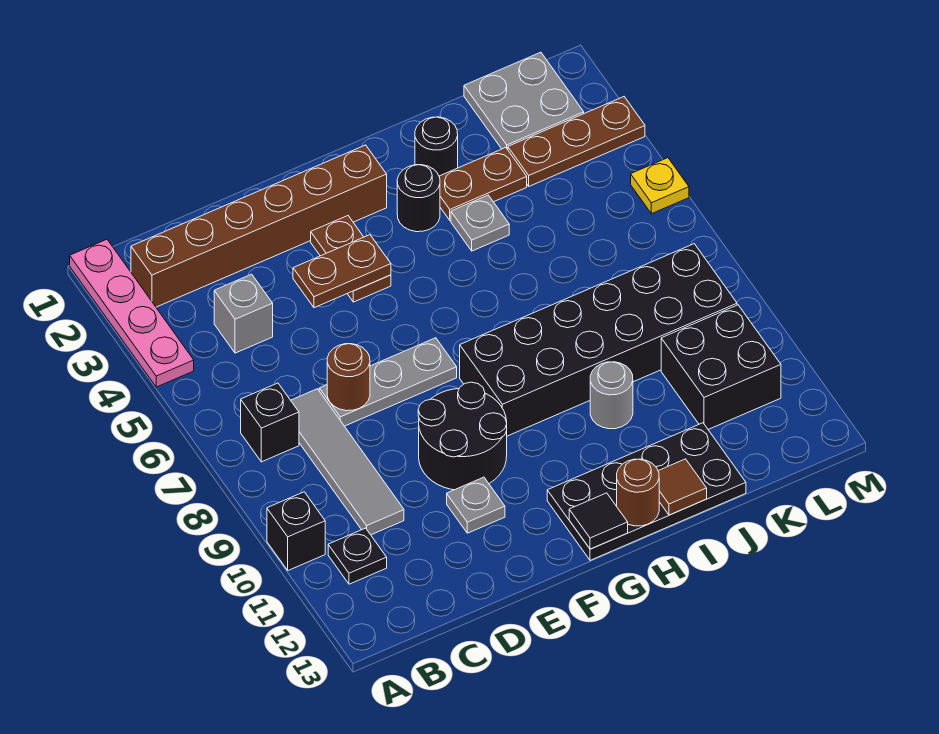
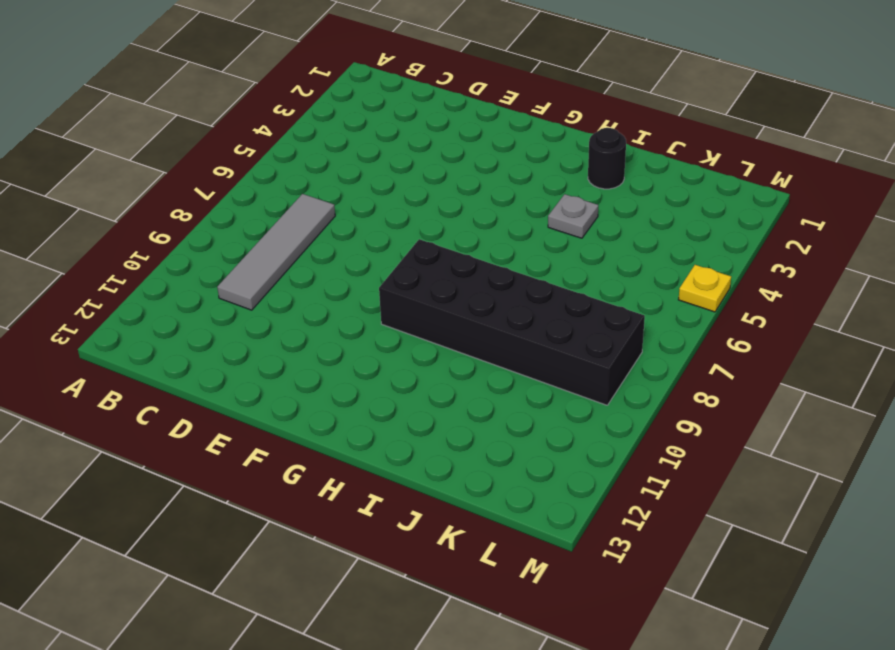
none -> pink plate A1:A4 level 1
none -> black brick A10 level 1
none -> brown brick B2:G2 level 1

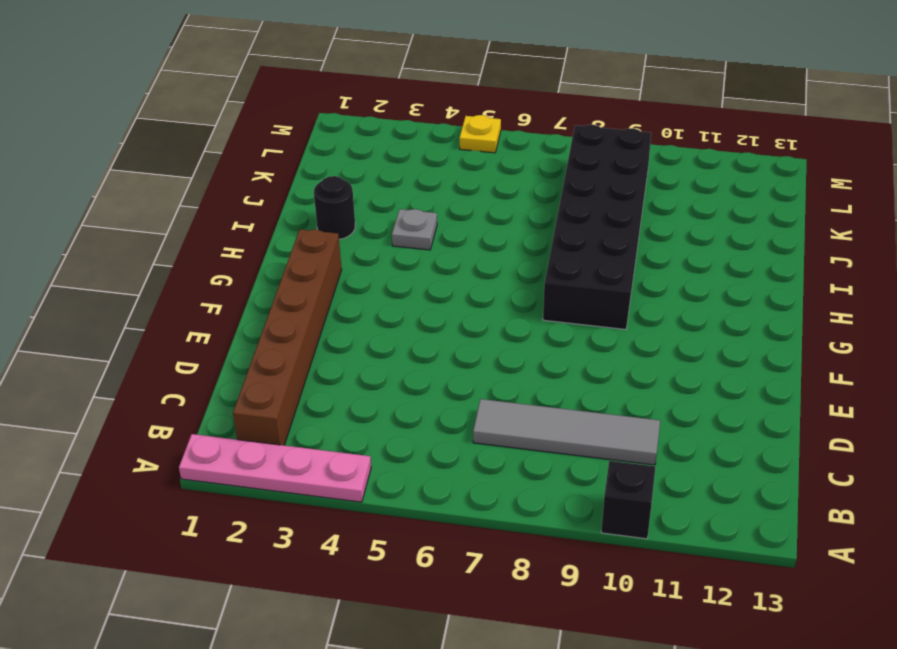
none -> black brick B7 level 1
none -> black plate B11 level 1
none -> grey brick C4 level 1

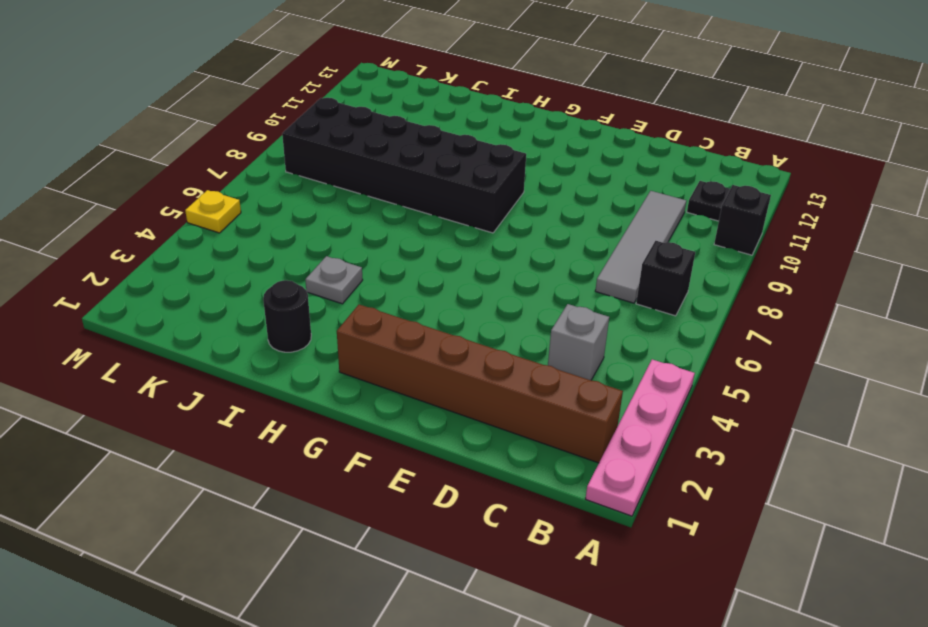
none -> grey plate D7:F7 level 1
none -> black round brick E9:F10 level 1
none -> grey plate E11 level 1

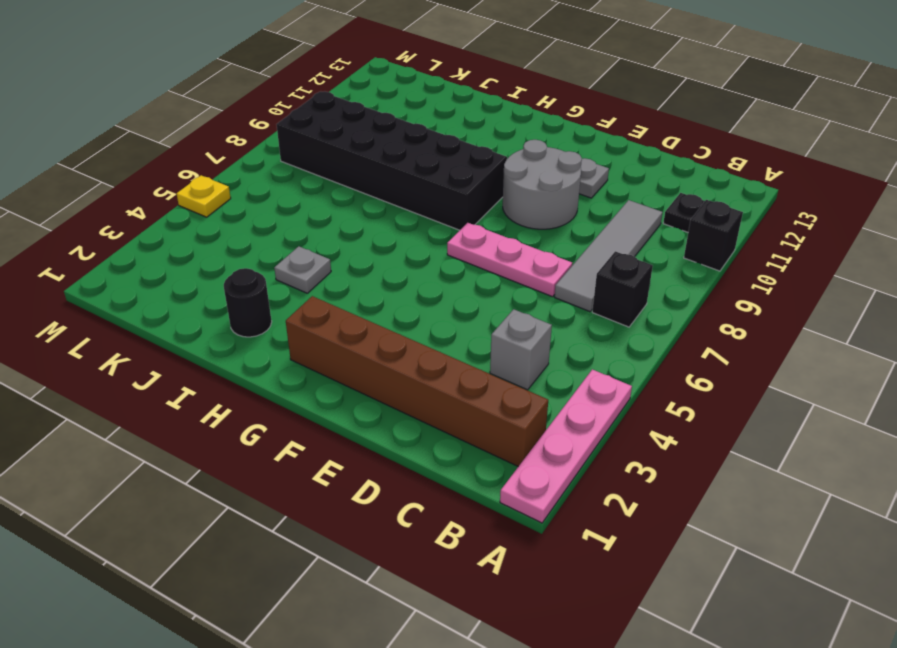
pink plate D7:F7 level 1 -> grey plate D7:F7 level 1
grey round brick E9:F10 level 1 -> black round brick E9:F10 level 1
none -> brown plate F3:F4 level 1
none -> black plate G12:J13 level 1
none -> black round brick H3 level 1

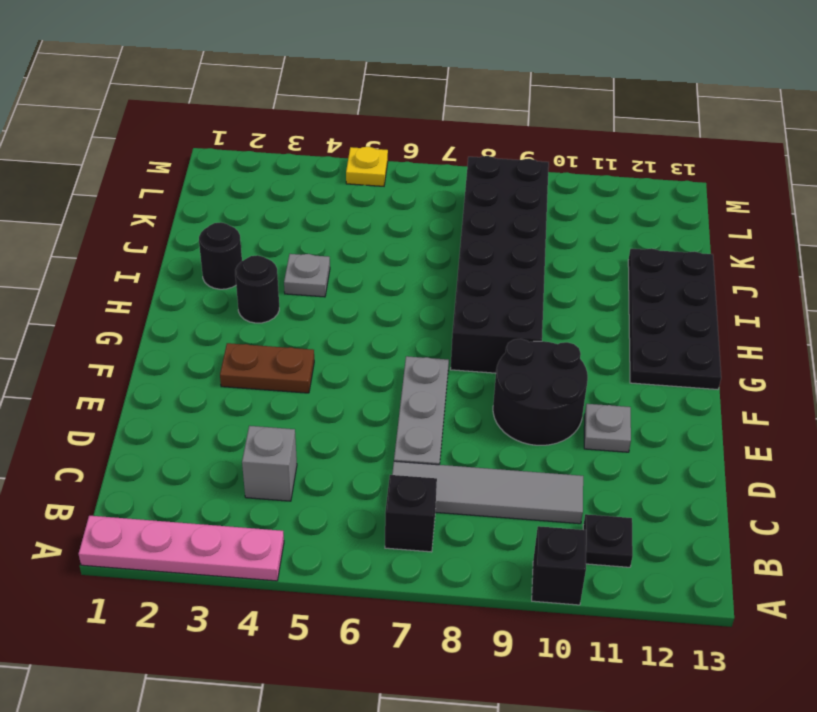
none -> brown brick B2:G2 level 1
none -> brown plate I3:J3 level 1
none -> grey round brick I10 level 1

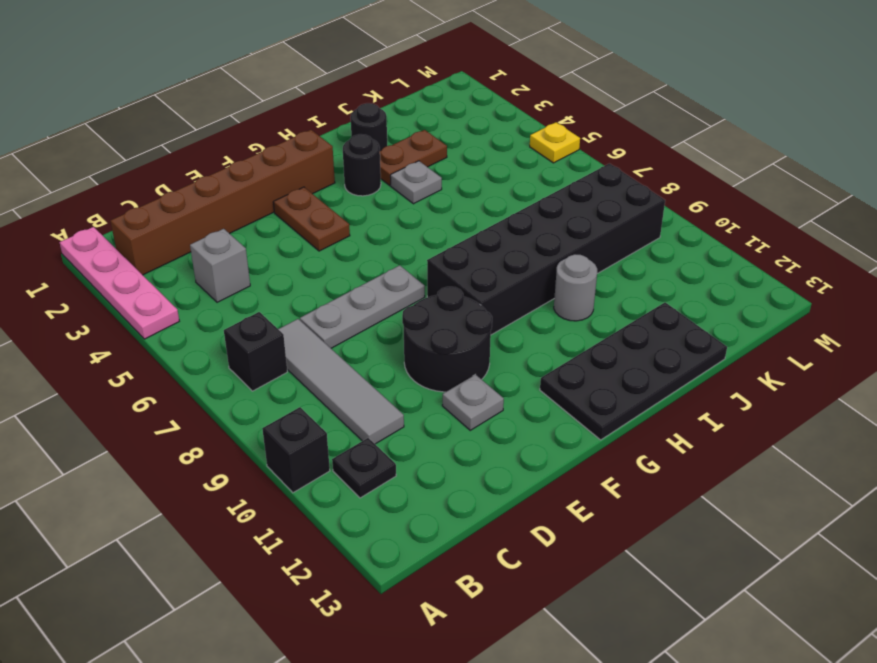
none -> grey plate K1:L2 level 1
none -> brown plate K3:M3 level 1
none -> black brick K10:L11 level 1

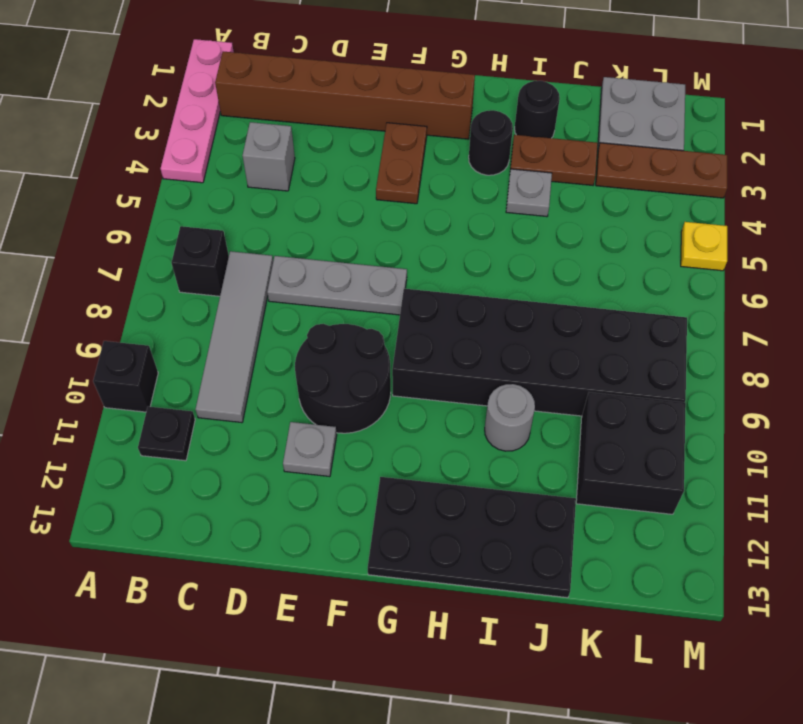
none -> brown round brick D7 level 2
none -> brown plate E4:F4 level 2
none -> black tile G13 level 2

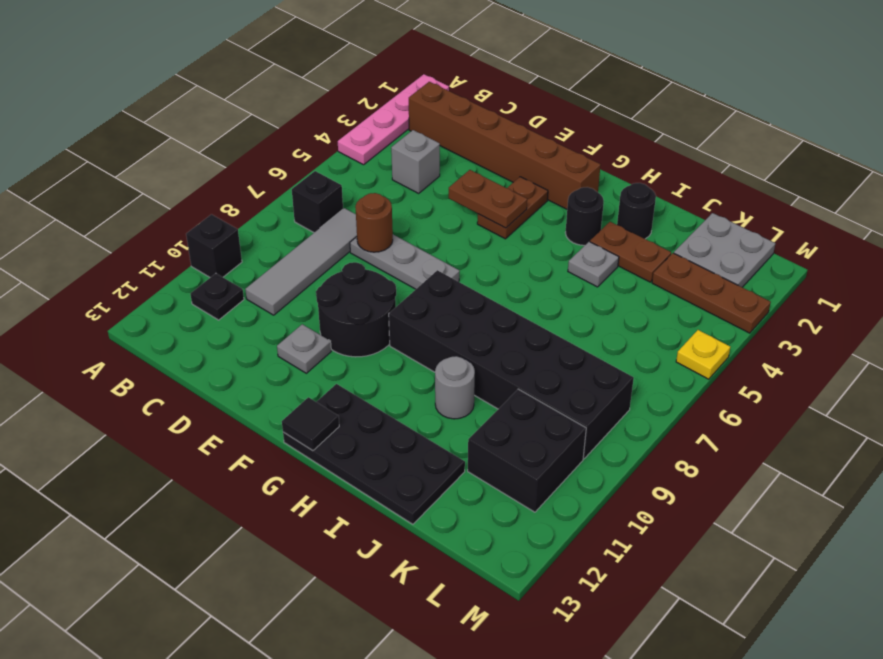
none -> brown round brick H13 level 2
none -> brown tile I13 level 2

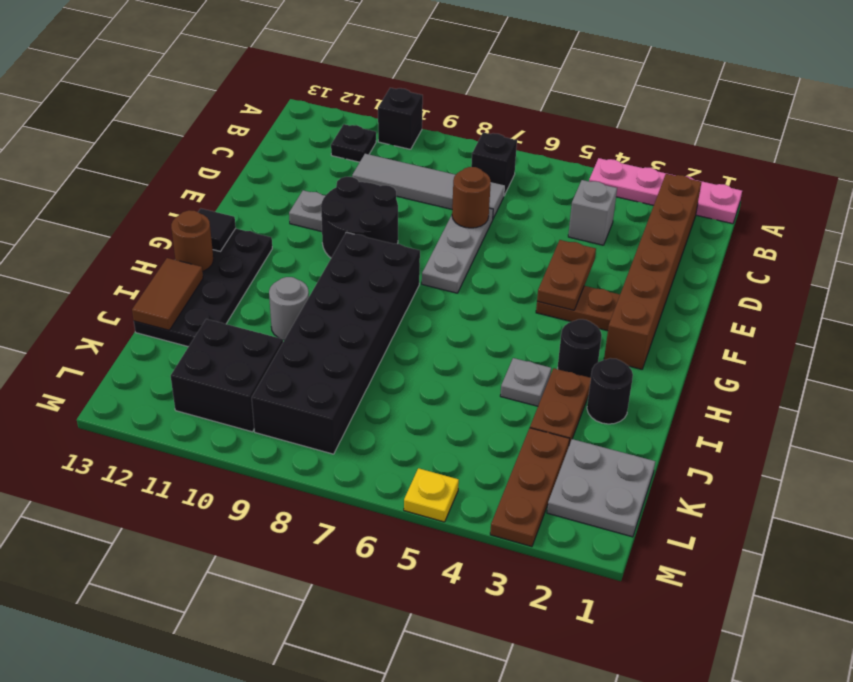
brown tile I13:J13 level 2 -> brown tile I13 level 2

